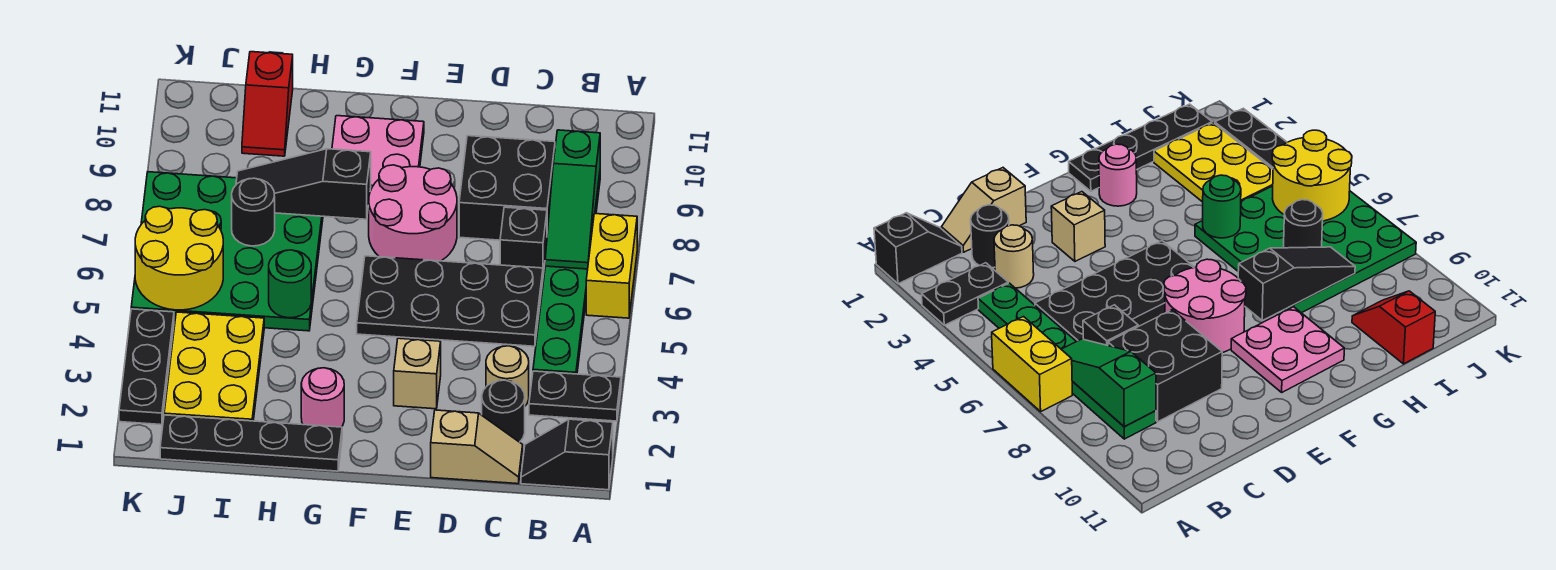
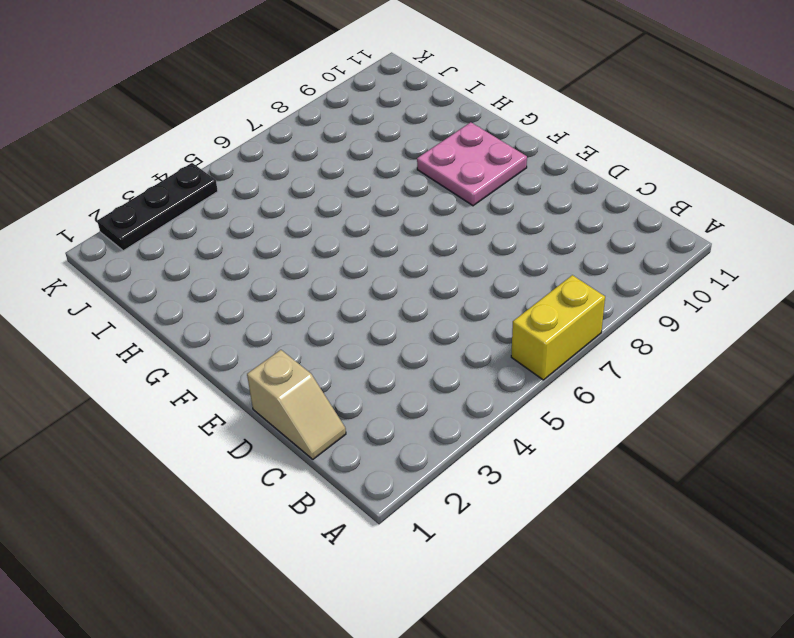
none -> black slope A1:B1 level 1 top A
none -> black plate A3:B3 level 1
none -> green plate B4:B9 level 1

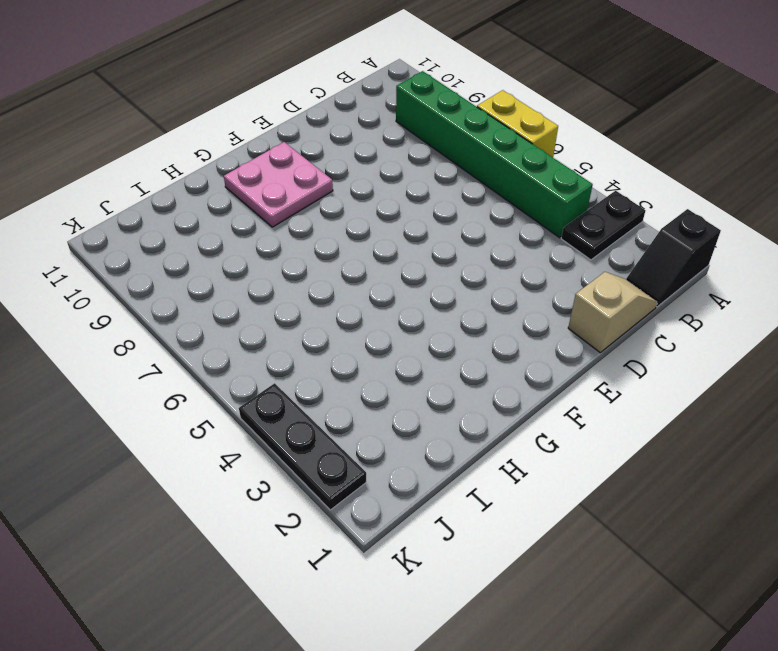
green brick B4:B9 level 1 -> green plate B4:B9 level 1
none -> black round brick C2 level 1
none -> tan round brick C3 level 1
none -> black plate C5:F6 level 1

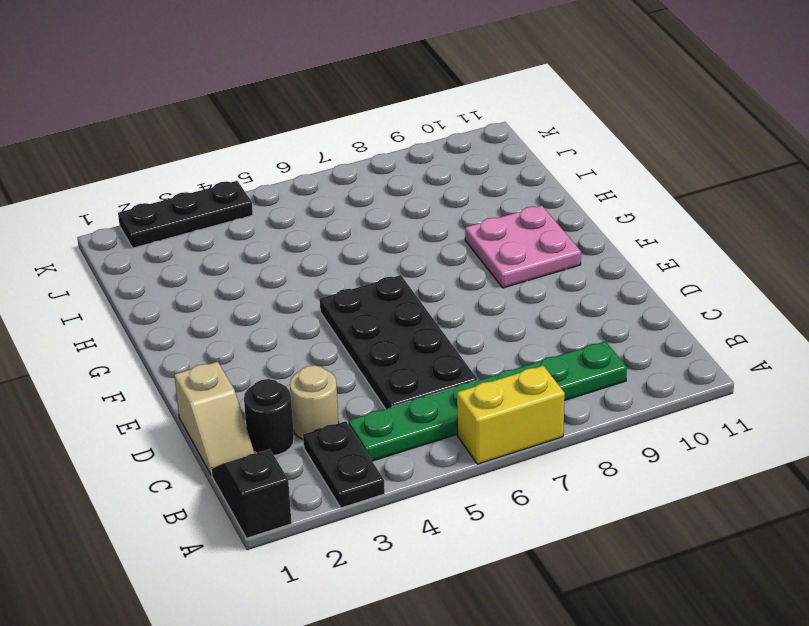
none -> black brick C7 level 1
none -> black brick C8:D9 level 1
none -> tan brick E3 level 1

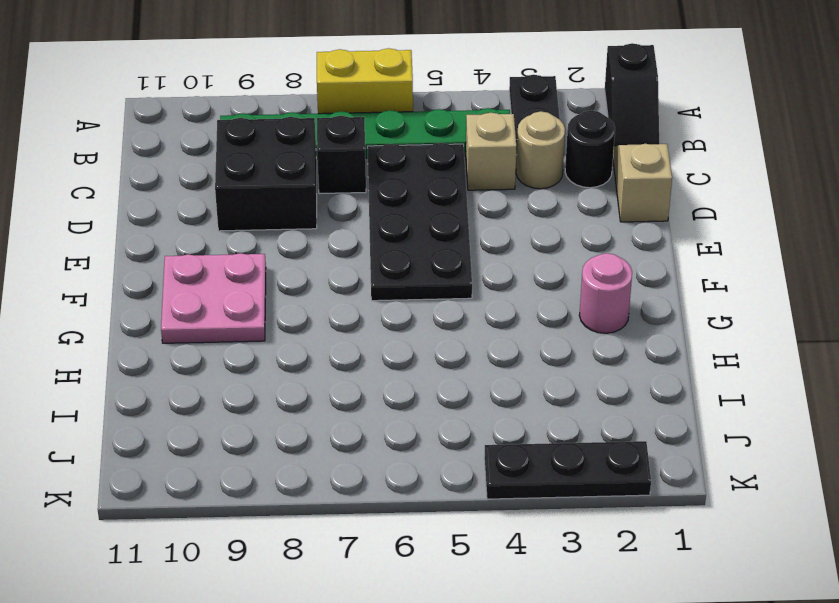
tan brick C4 level 1 -> tan brick E3 level 1
none -> pink round brick E7:F8 level 1
none -> black plate G1:J1 level 1
none -> green plate H5:K8 level 1

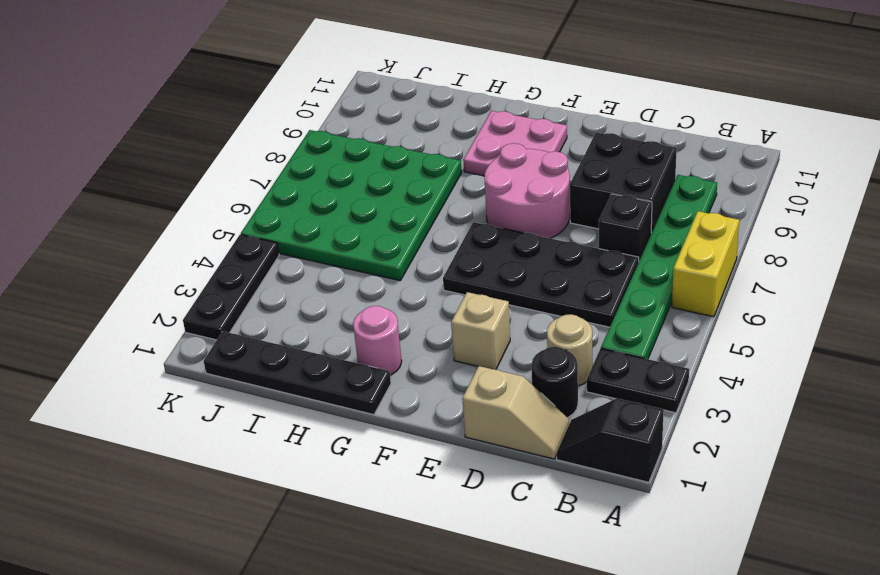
none -> yellow plate I2:J4 level 1
none -> red slope I10:I11 level 1 top 11
none -> green slope B7:B9 level 2 top 9

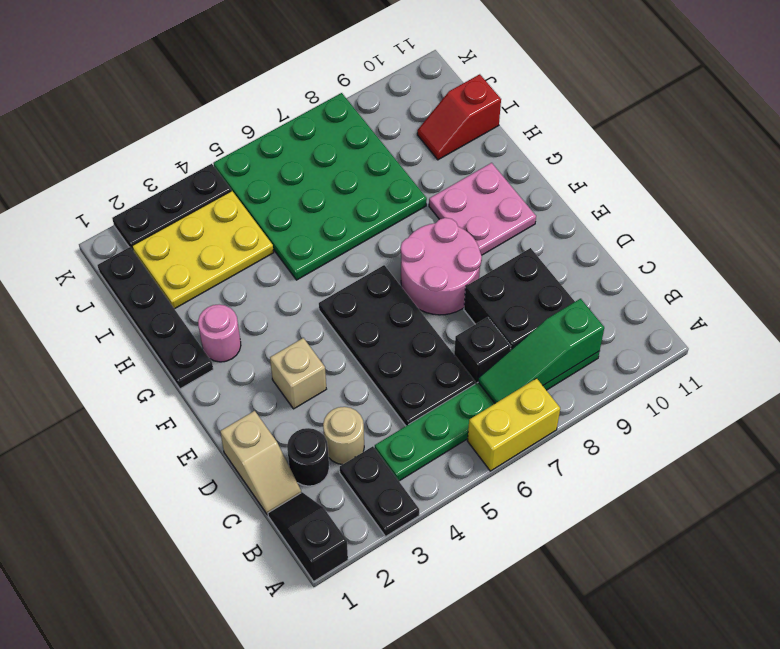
none -> black slope G8:I8 level 2 top G
none -> green round brick H5 level 2
none -> black round brick I7 level 2

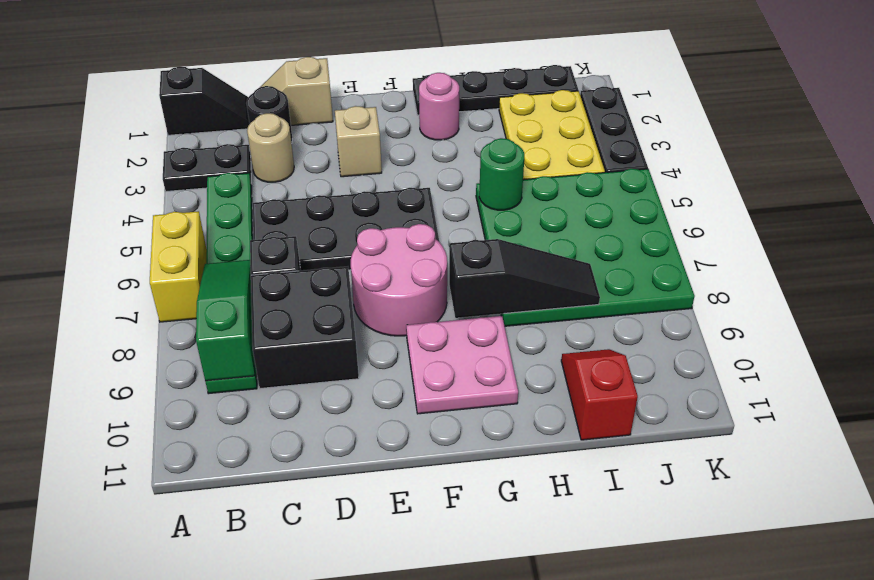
none -> black round brick I7 level 2
none -> yellow round brick J5:K6 level 2

